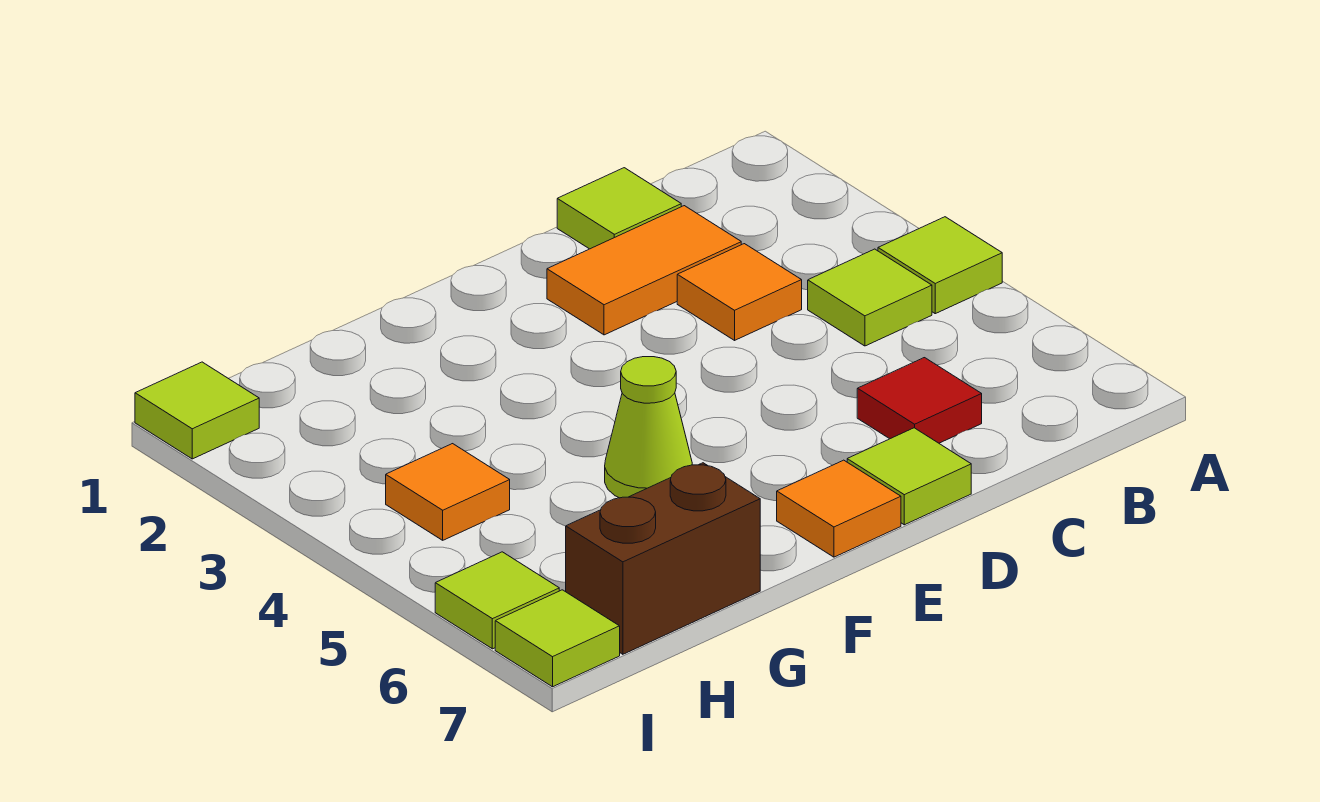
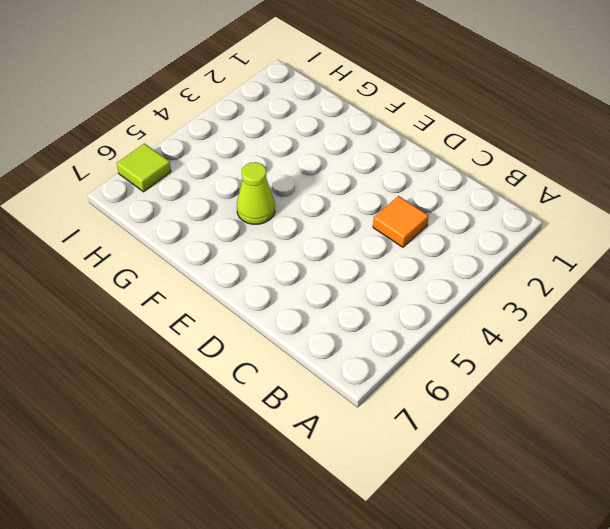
none -> lime tile A4 level 1
none -> lime tile B4 level 1
none -> lime tile C1 level 1

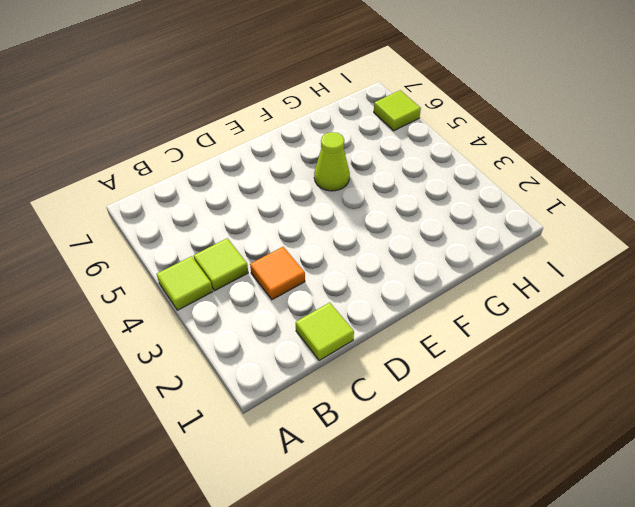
none -> orange tile C2:D2 level 1
none -> red tile C6 level 1
none -> lime tile D7 level 1

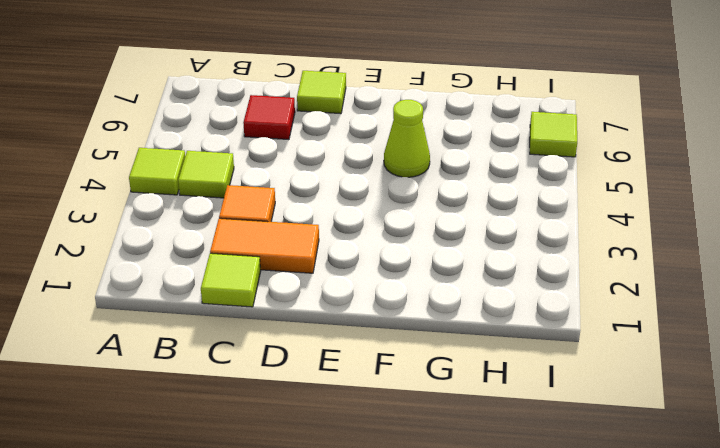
none -> orange tile E7 level 1
none -> brown brick G7:H7 level 1
none -> orange tile H4 level 1

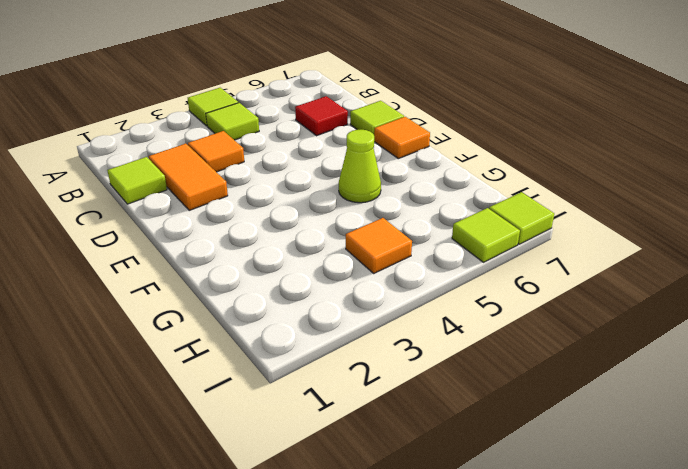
none -> brown brick G7:H7 level 1
none -> lime tile I1 level 1

